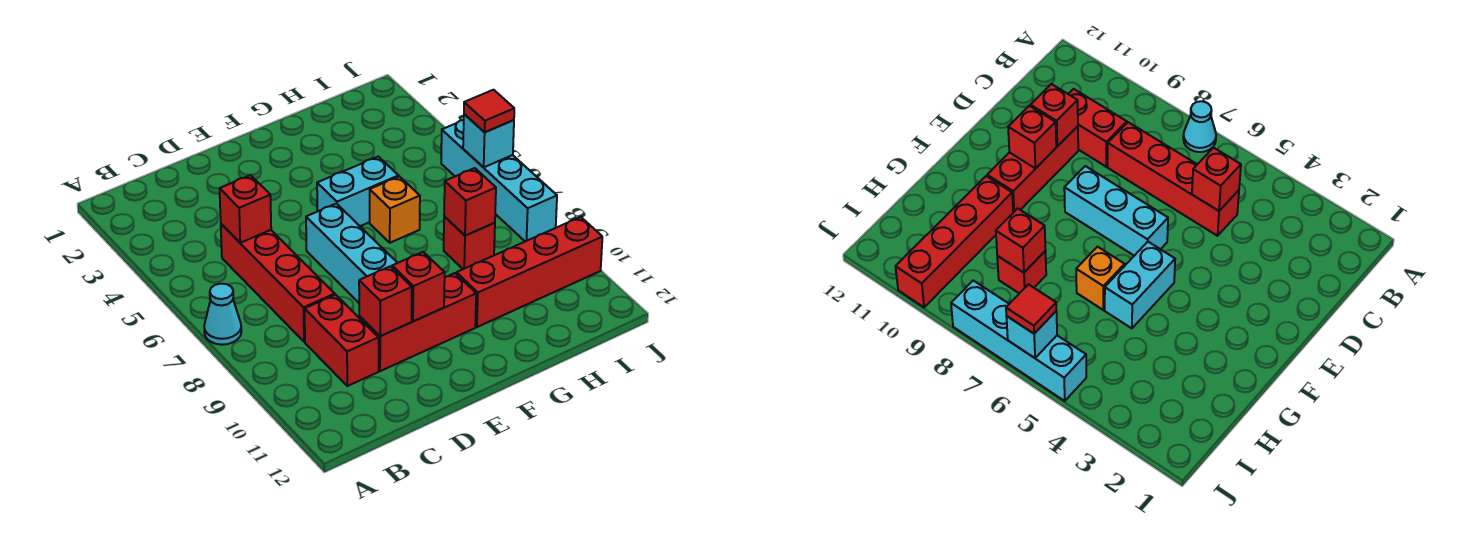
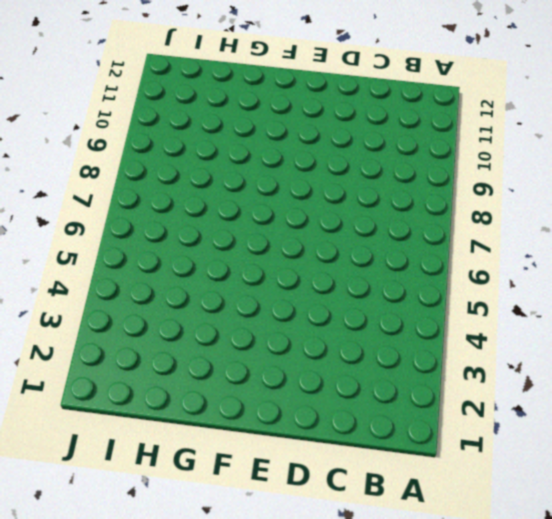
none -> cyan cone A7 level 1
none -> red brick C5:C8 level 1
none -> red brick C9:C10 level 1

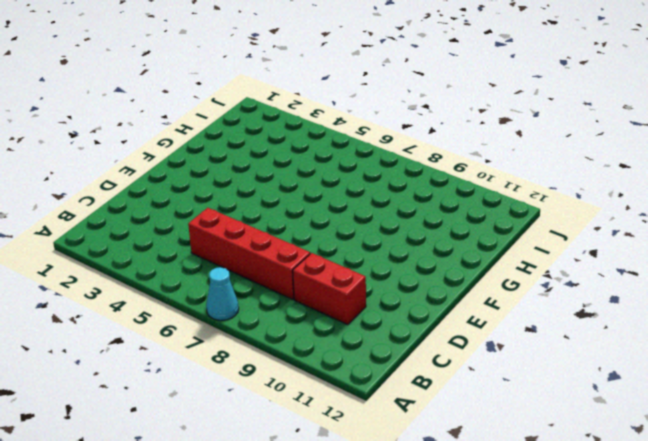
none -> red brick D10:F10 level 1
none -> cyan brick E6:E8 level 1
none -> cyan brick F5:G5 level 1

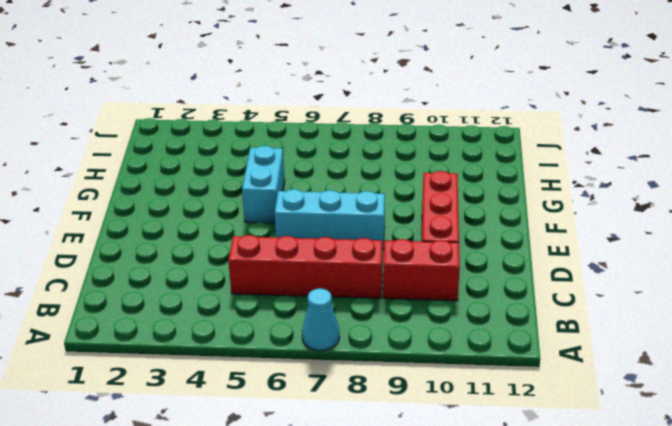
none -> orange brick G6 level 1
none -> red brick G10:J10 level 1
none -> red brick H8 level 1

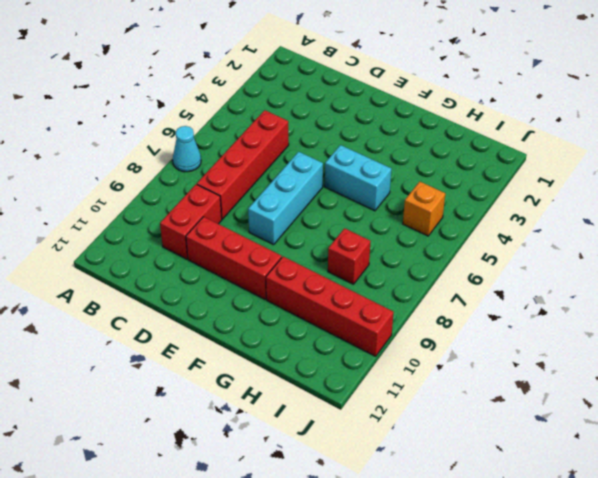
orange brick I5 level 1 -> orange brick G6 level 1
none -> cyan brick J5:J8 level 1
none -> red brick C5 level 2
none -> red brick D10 level 2

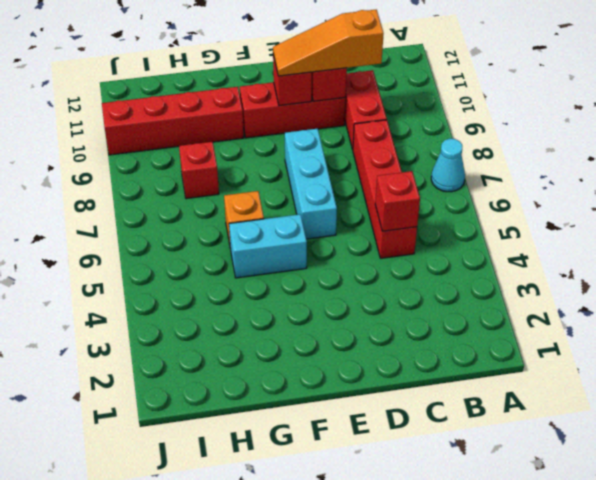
orange slope C10:E10 level 3 top C -> none
none -> cyan brick J5:J8 level 1
none -> red brick H8 level 2
none -> cyan brick J6 level 2

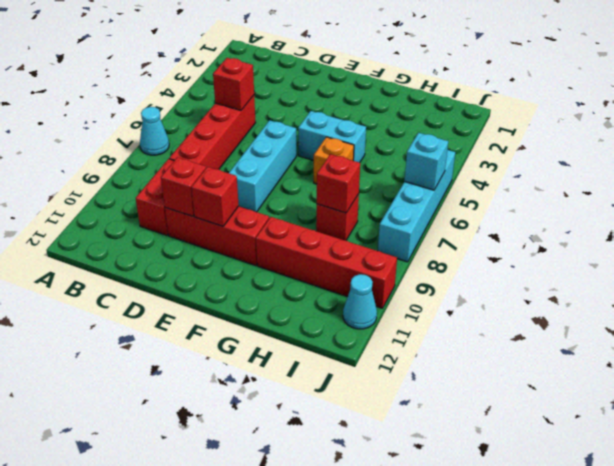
cyan cone J11 level 1 -> none
none -> red tile J6 level 3

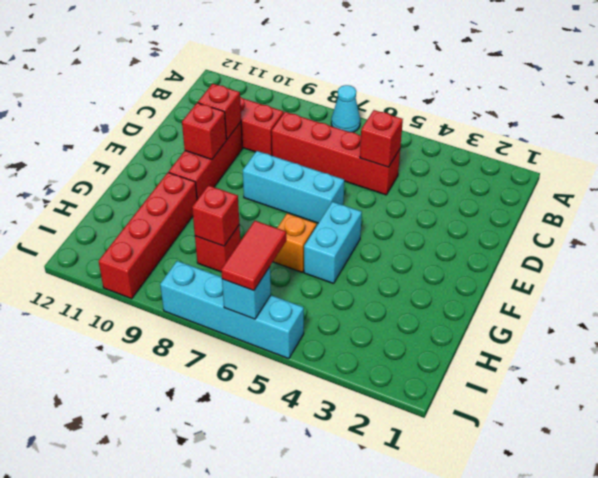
red tile I6:J6 level 3 -> red tile J6 level 3

